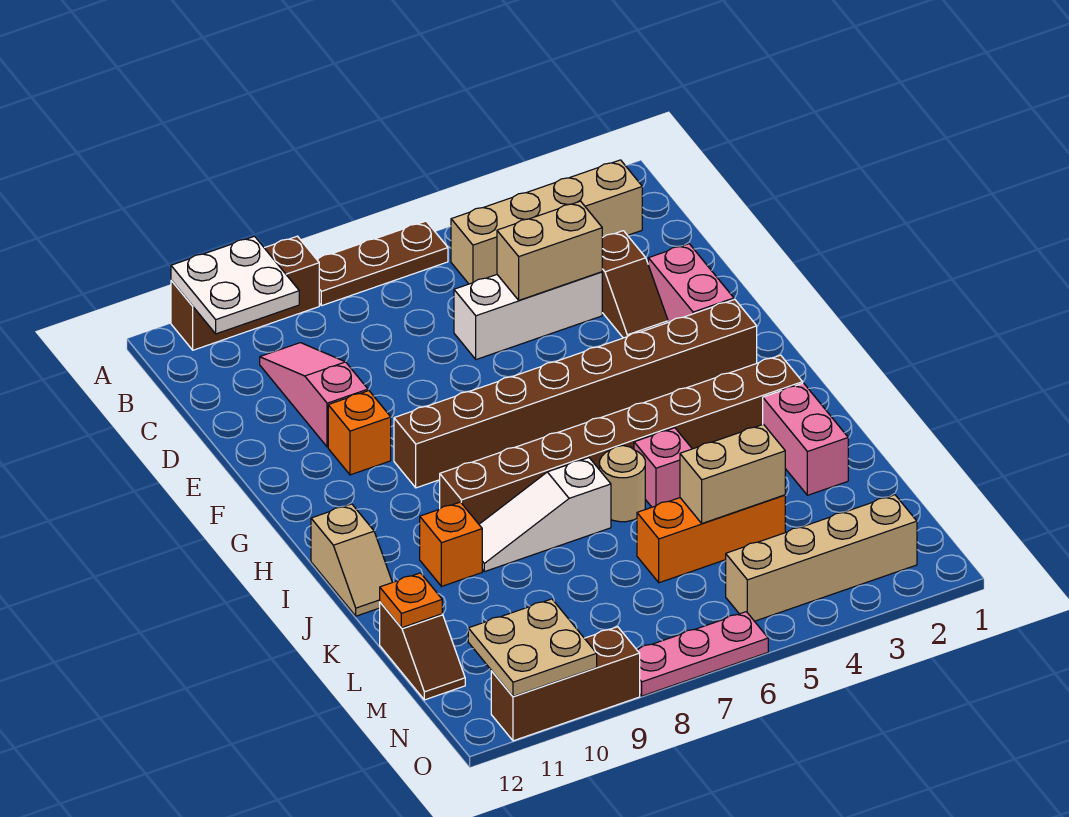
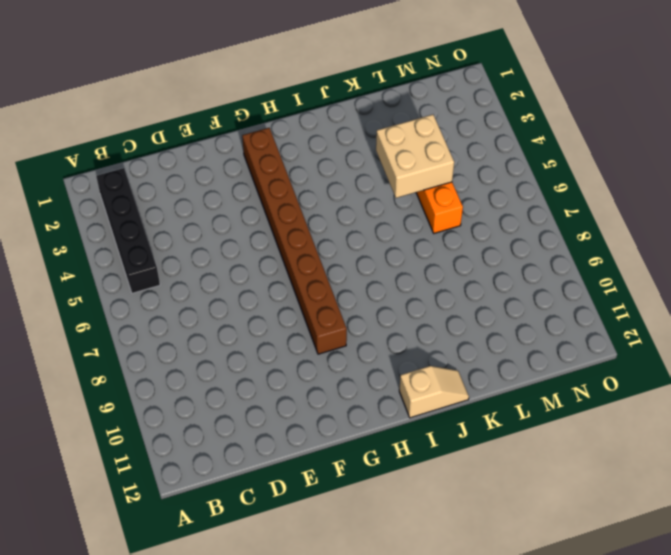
black brick B2:B5 level 1 -> tan brick B2:B5 level 1
tan brick K4:L5 level 2 -> tan brick L4:L5 level 2
none -> brown plate A6:A8 level 1
none -> brown brick A9:A11 level 1
none -> pink slope C10:E10 level 1 top E

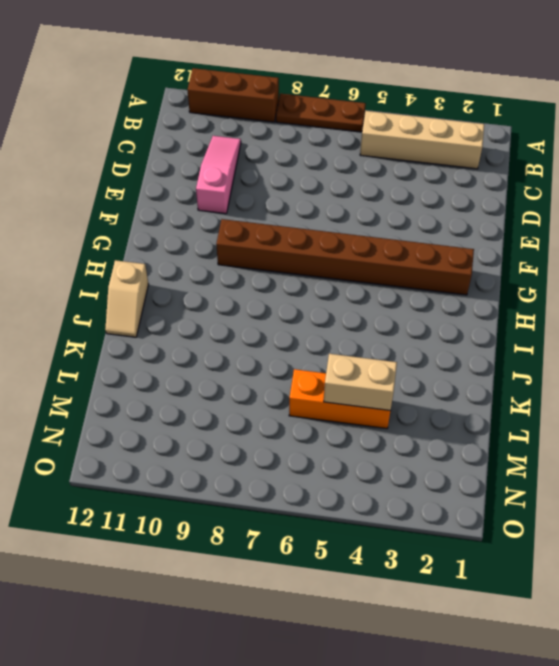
none -> brown slope D3:E3 level 1 top D
none -> white brick D4:D6 level 1
none -> pink brick E2:F2 level 1

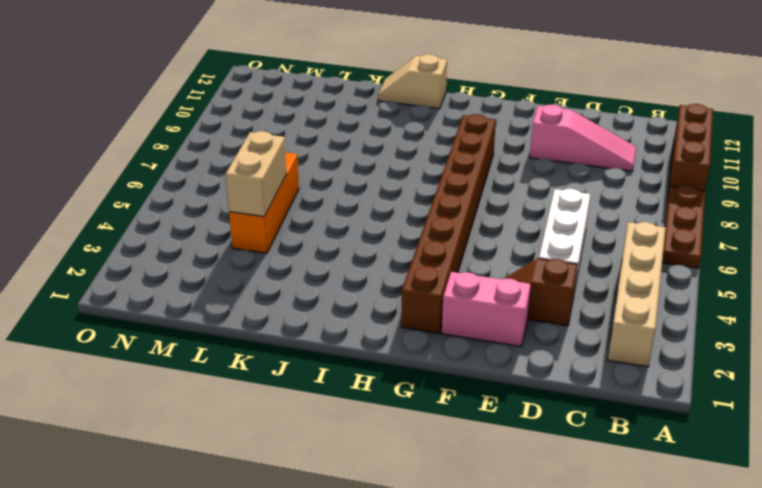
none -> orange brick F10 level 1
none -> brown brick I2:I9 level 1
none -> pink brick J2:K2 level 1

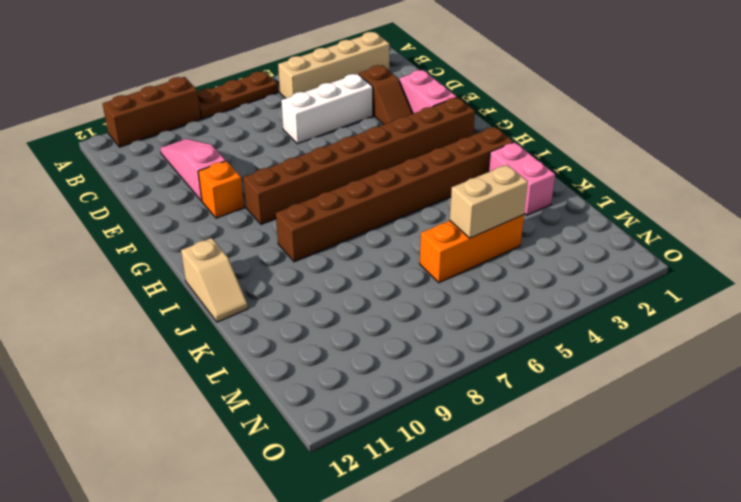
none -> pink brick J5 level 1
none -> tan round brick J6 level 1
none -> white slope J7:J9 level 1 top 7

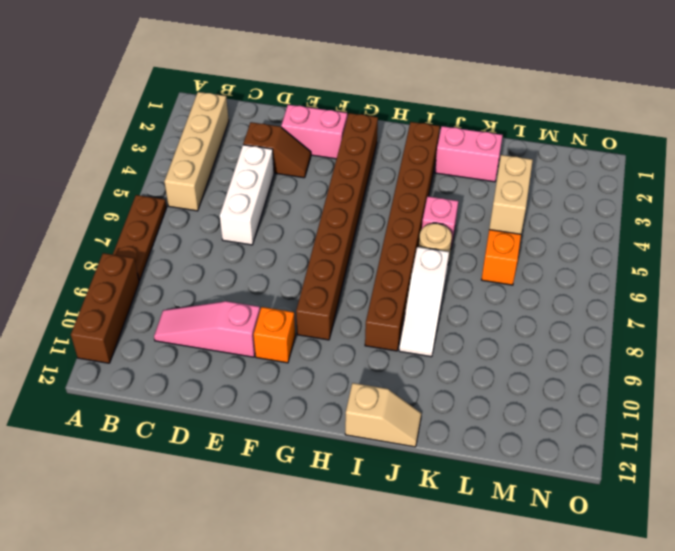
none -> orange brick J10 level 1
none -> brown slope L12:M12 level 1 top L
none -> tan brick N2:N5 level 1

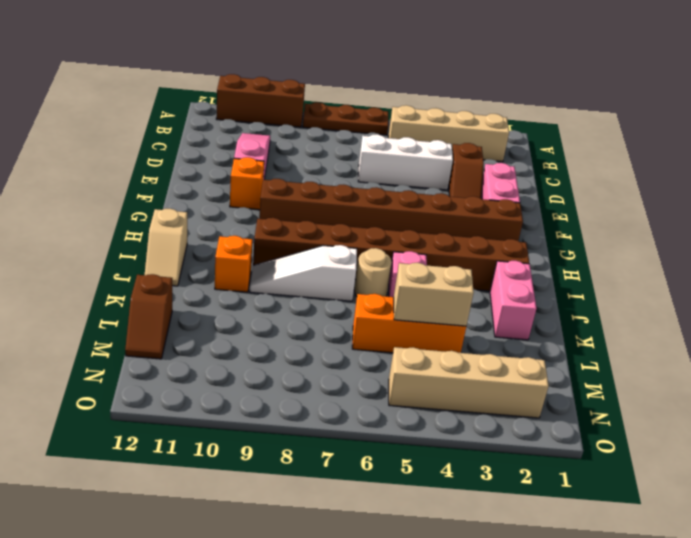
none -> pink plate O6:O8 level 1
none -> brown brick O9:O11 level 1
none -> white plate A10:B11 level 2

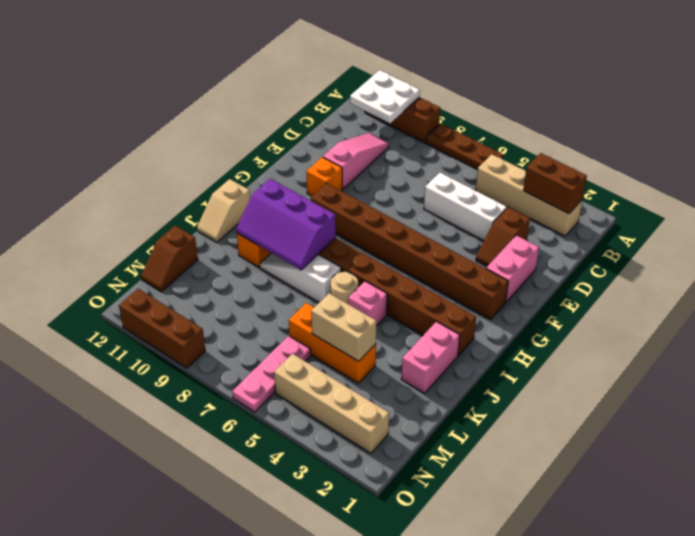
brown brick B2:B3 level 2 -> none
purple slope I8:J10 level 2 top I -> none
pink plate M6:O6 level 1 -> pink plate O6:O8 level 1
none -> tan brick D4:D5 level 2
none -> orange plate L12 level 2
none -> tan plate N10:O11 level 2

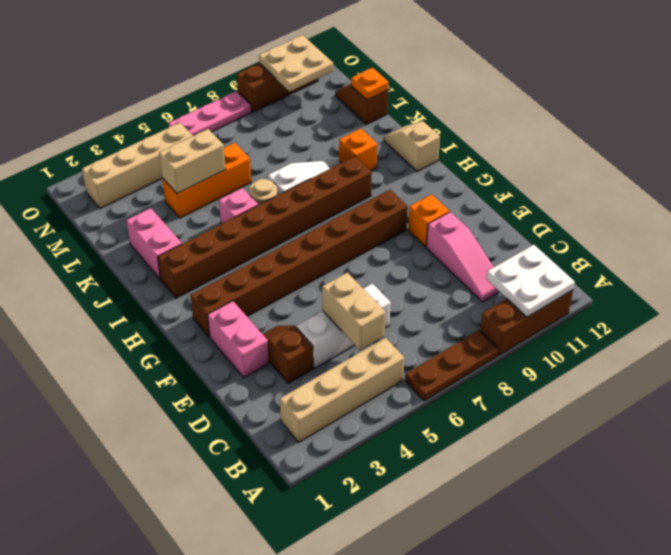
tan brick C5:D5 level 2 -> tan brick D4:D5 level 2

